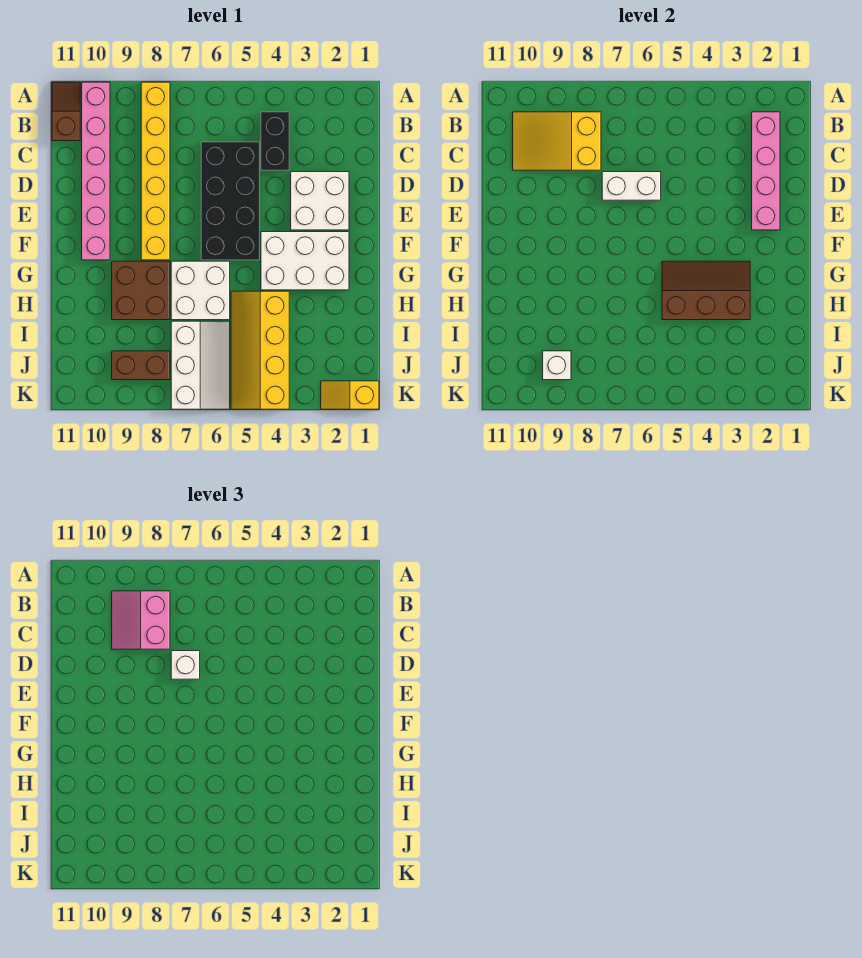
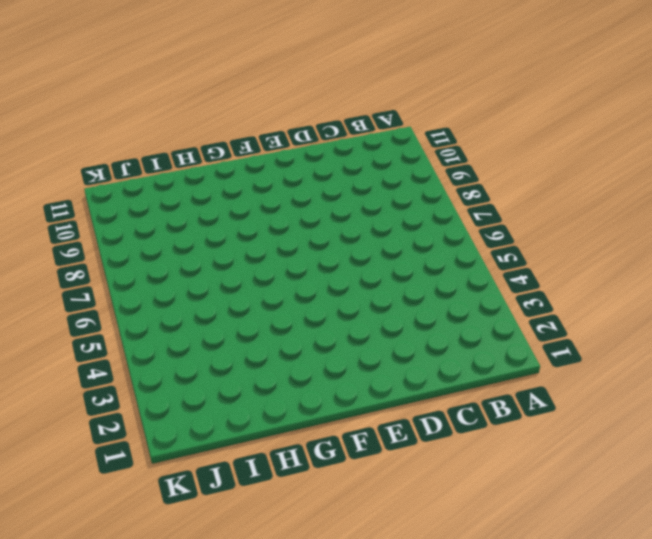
none -> yellow brick A8:F8 level 1
none -> pink brick A10:F10 level 1
none -> brown slope A11:B11 level 1 top B

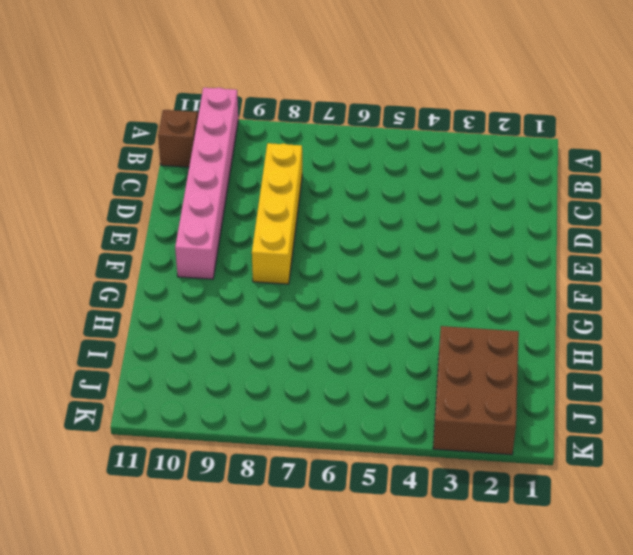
yellow brick C8:F8 level 1 -> yellow brick A8:F8 level 1
brown brick I2:K3 level 1 -> yellow slope K1:K2 level 1 top 1
none -> black brick B4:C4 level 1
none -> black brick C5:F6 level 1
none -> white brick D2:E3 level 1

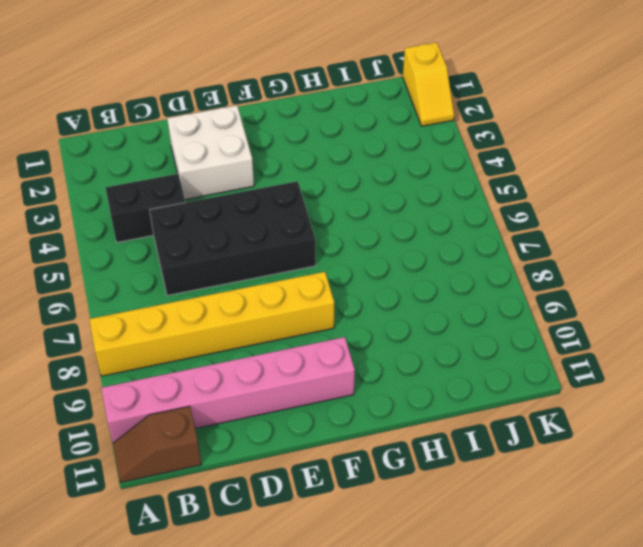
none -> white brick F2:G4 level 1
none -> white brick G6:H7 level 1
none -> brown brick G8:H9 level 1

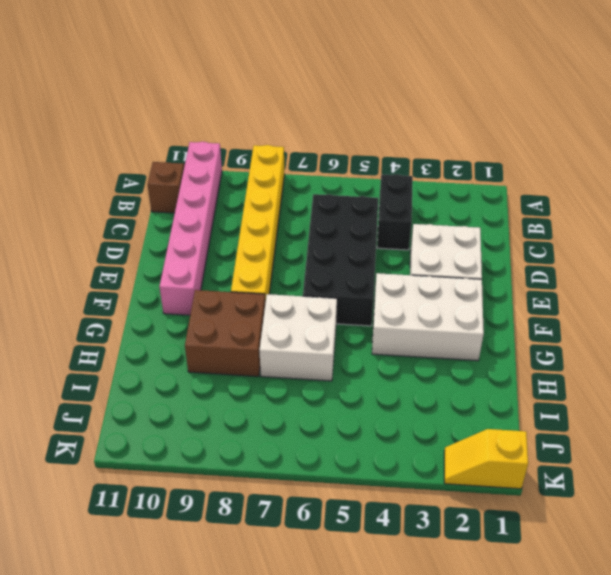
none -> yellow slope H4:K5 level 1 top 4
none -> white slope I6:K7 level 1 top 7
none -> brown brick J8:J9 level 1

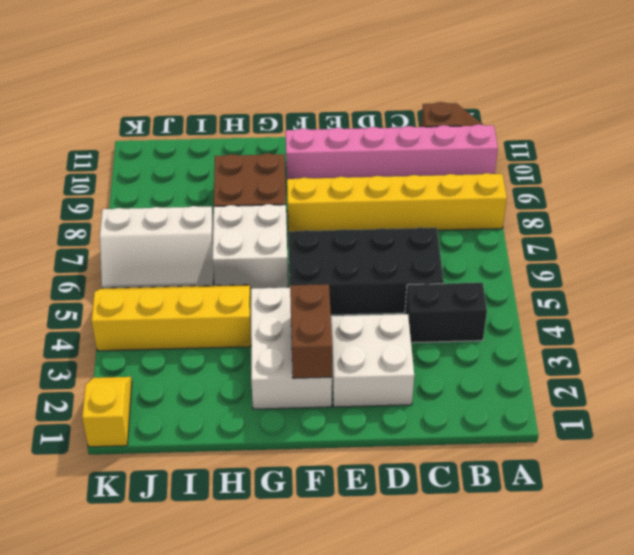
brown brick F2:F3 level 2 -> brown brick J8:J9 level 1
none -> pink brick B2:E2 level 2
none -> yellow slope B8:C10 level 2 top 8
none -> white brick D6:D7 level 2

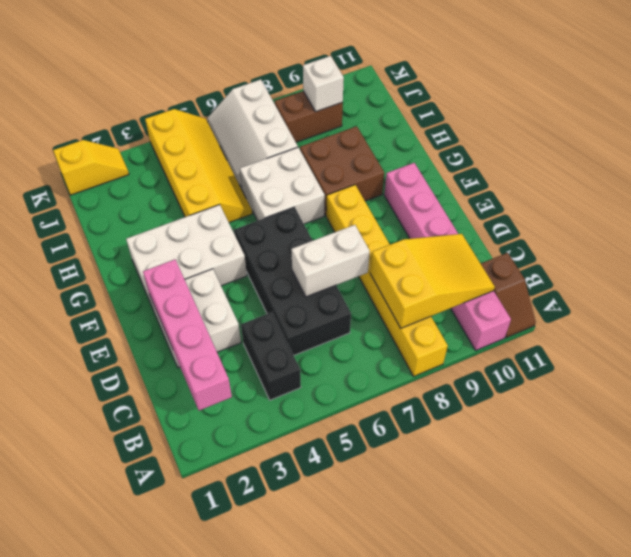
none -> brown slope G3:H5 level 2 top H
none -> pink slope B8:C9 level 3 top 8
none -> white brick D7 level 3

